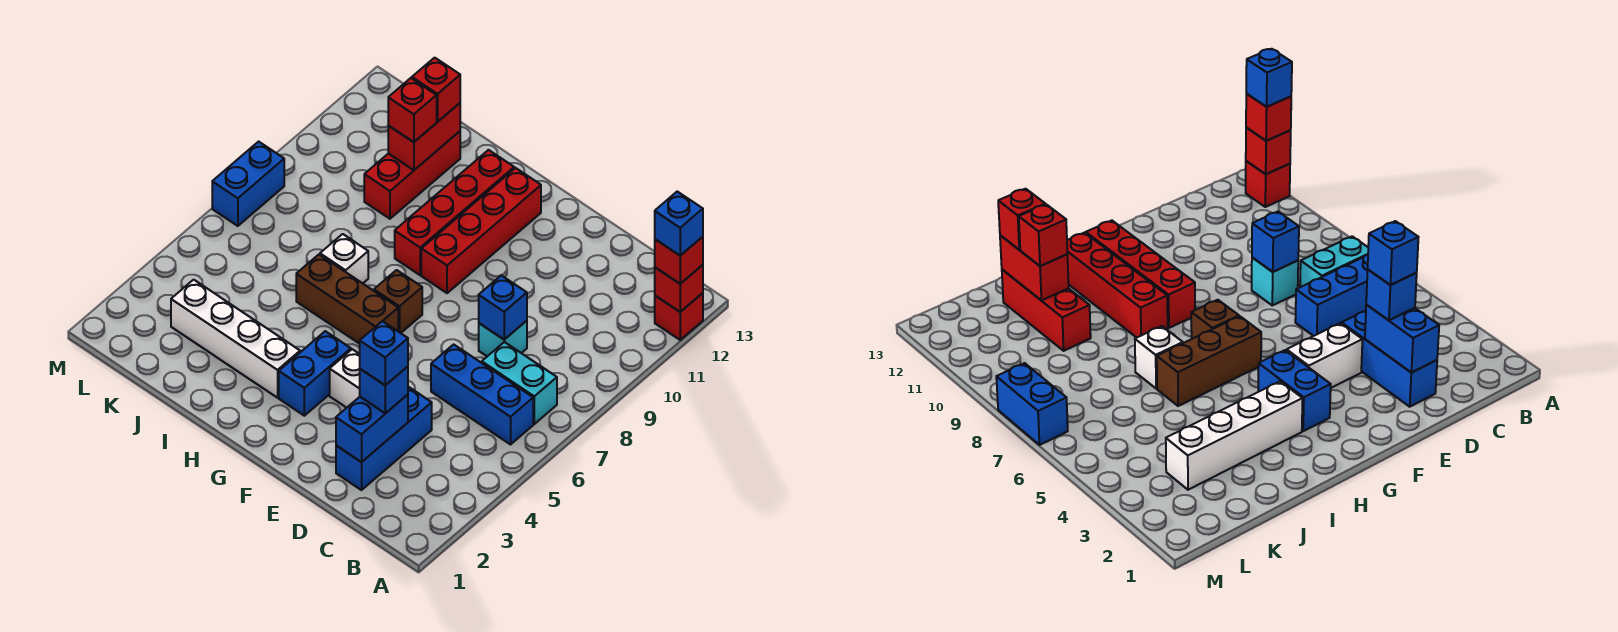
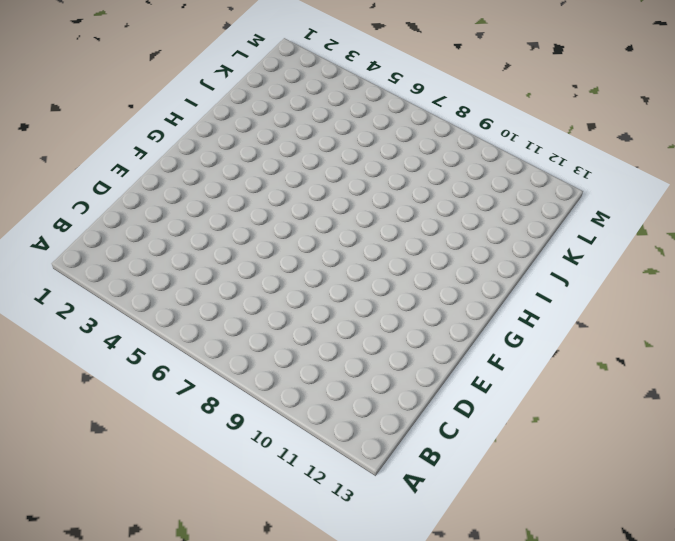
none -> red brick A12 level 1
none -> blue brick B6:D6 level 1
none -> cyan brick B7:C7 level 1

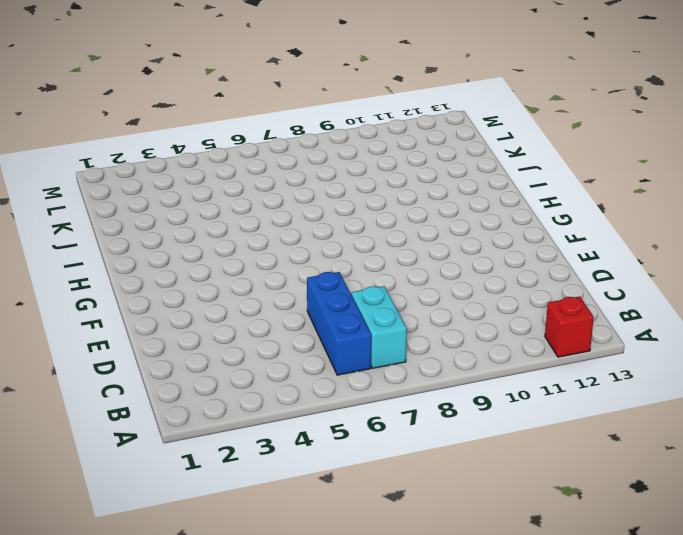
none -> blue brick D2:D4 level 1
none -> cyan brick D8 level 1
none -> white brick E4:F4 level 1

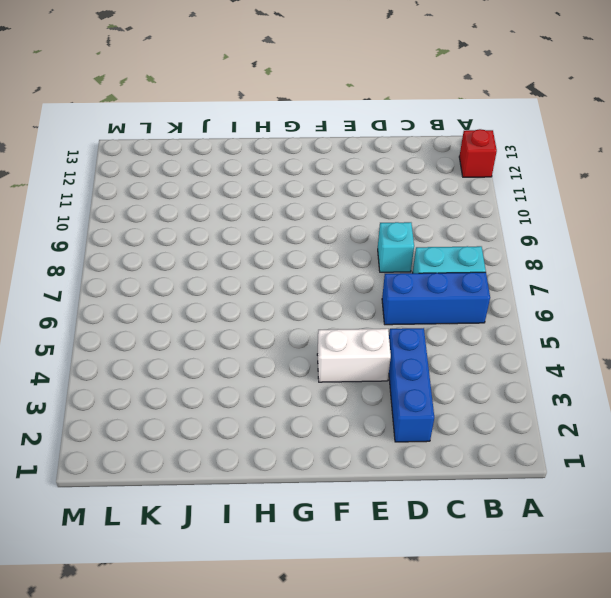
none -> blue brick G3:G4 level 1
none -> brown brick G6:I6 level 1
none -> brown brick G7 level 1

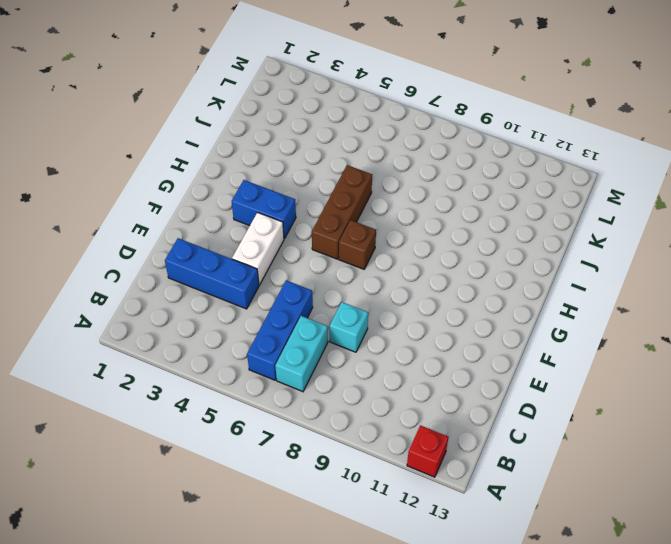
none -> red brick G9:G12 level 1
none -> white brick H3:K3 level 1
none -> red brick H9:H12 level 1

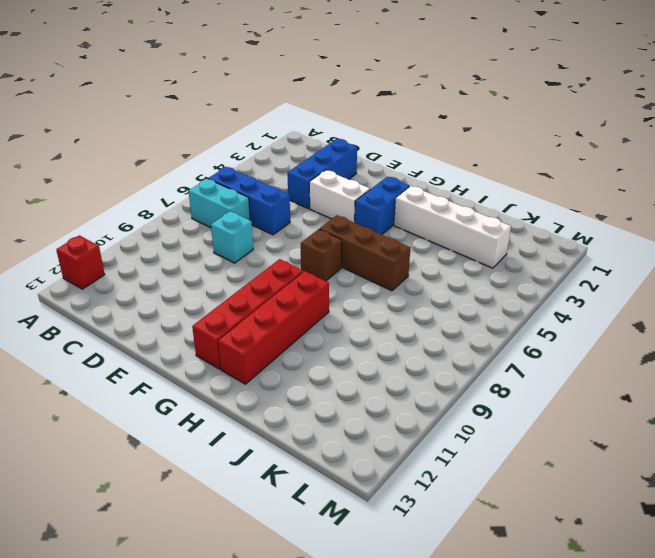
none -> white brick I7 level 1
none -> red brick J10:J12 level 1
none -> blue brick M7:M8 level 1

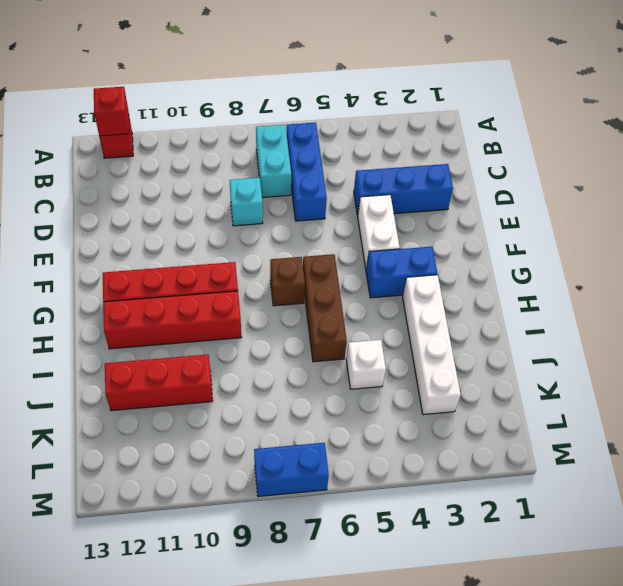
white brick J5 level 1 -> white brick I7 level 1
none -> blue brick D2:D3 level 2
none -> blue brick D8 level 2
none -> red brick J11:J12 level 2

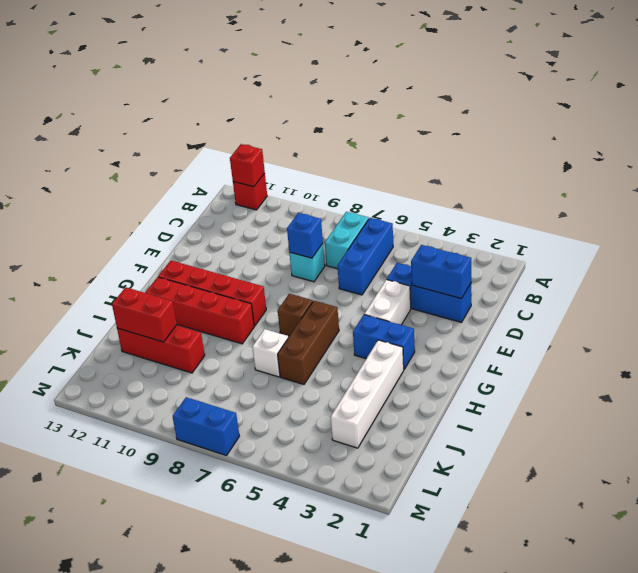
none -> red brick A12 level 3
none -> blue brick D3 level 3
none -> red brick J11 level 3

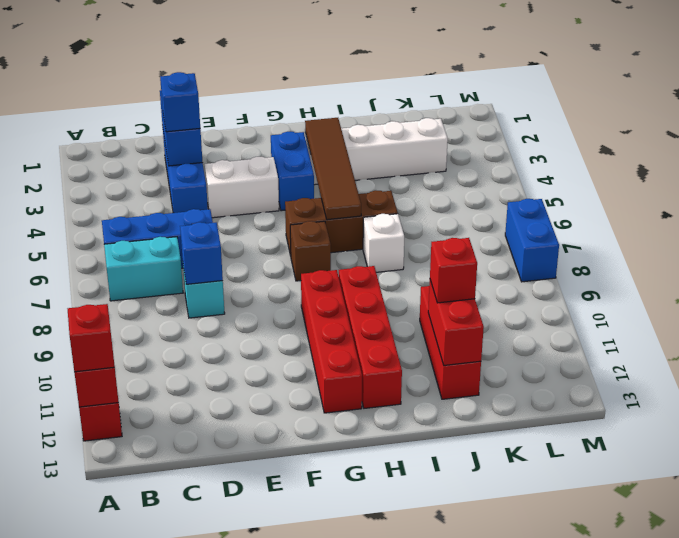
brown tile H3:H6 level 2 -> none
none -> red brick J12 level 3
none -> blue brick A12 level 4
none -> blue brick D3 level 4

